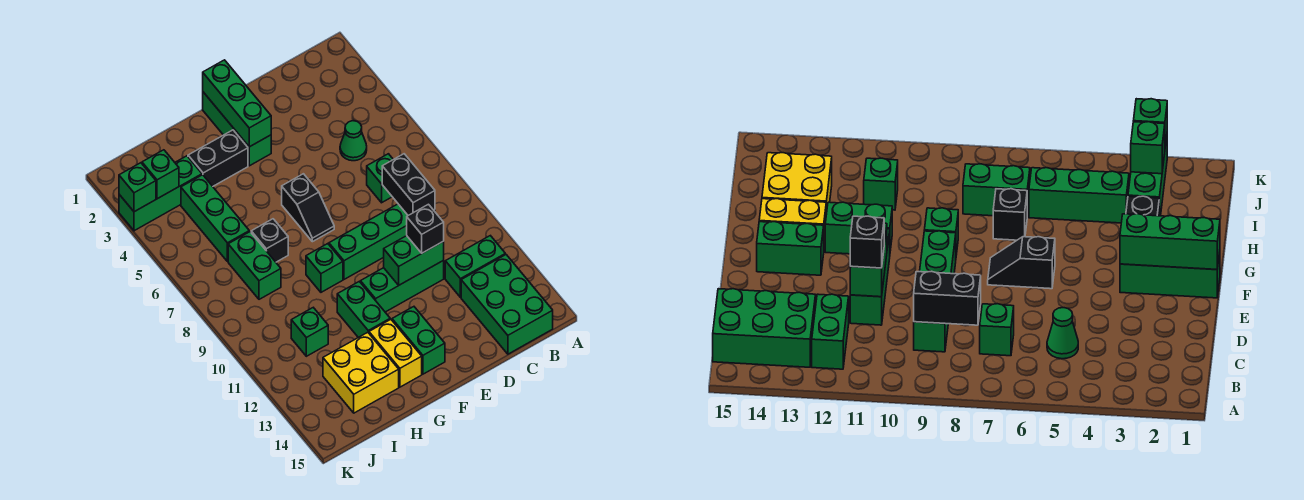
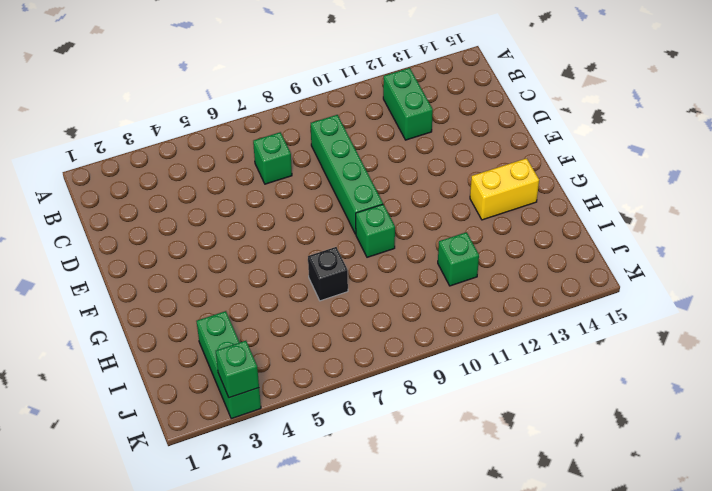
none -> green brick B13:C15 level 1
none -> green cone C5 level 1
none -> green brick D11:F11 level 1

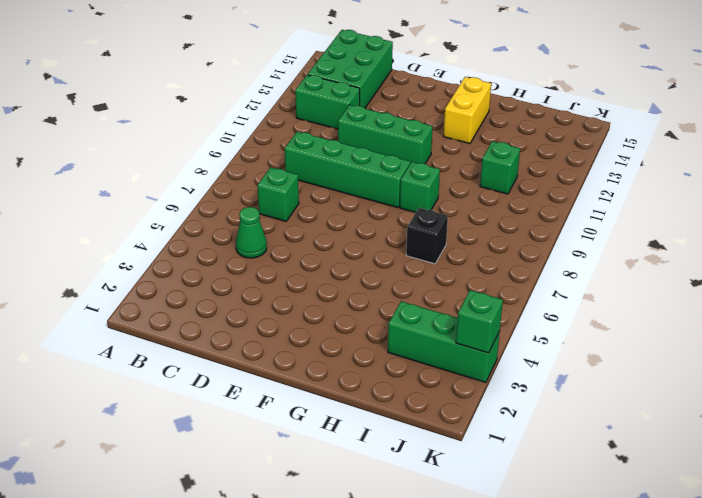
none -> green brick F1:F3 level 1
none -> black slope F6:F7 level 1 top 6
none -> green brick F13:F14 level 1

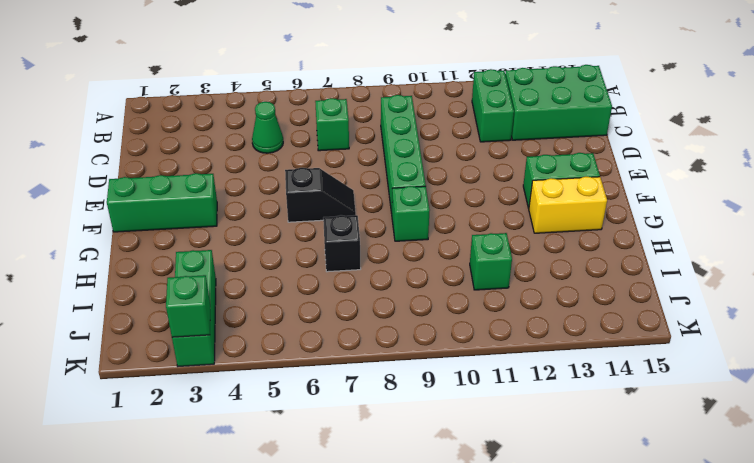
none -> green brick D11:F11 level 1
none -> black brick G3:H3 level 1
none -> green brick G11:G12 level 1

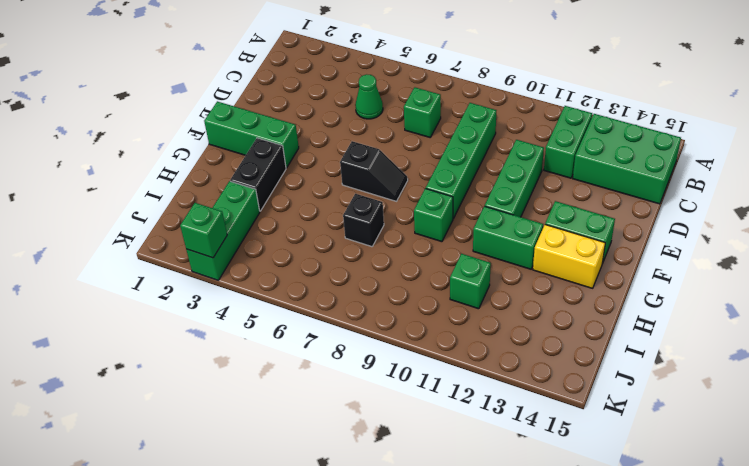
none -> yellow brick H13:I14 level 1
none -> green brick I4:I6 level 1
none -> green brick I7:I8 level 1

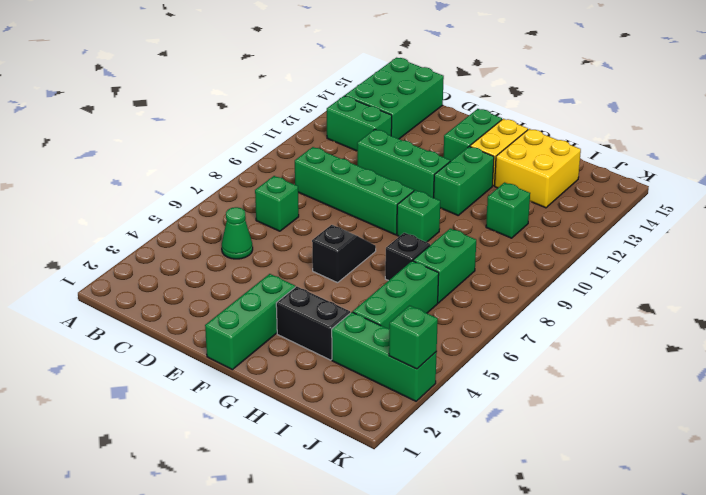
none -> black brick C8:C9 level 2
none -> green brick D11:E11 level 2
none -> green brick F1:F3 level 2

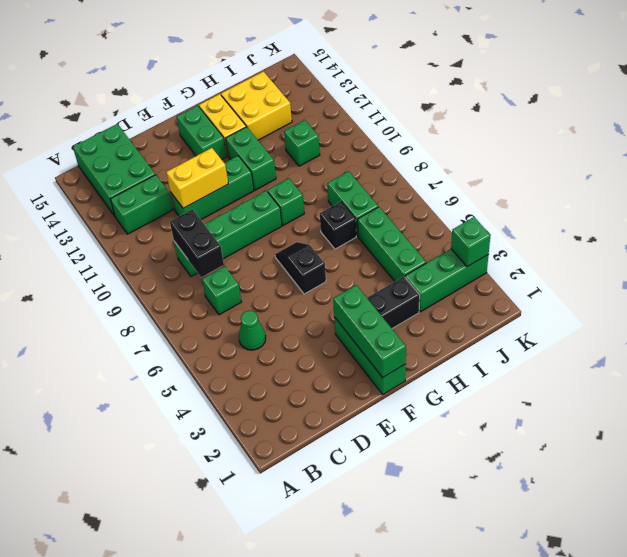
yellow brick D11:E11 level 2 -> green brick D11:E11 level 2
none -> green brick J3 level 2
none -> black brick D11 level 3

